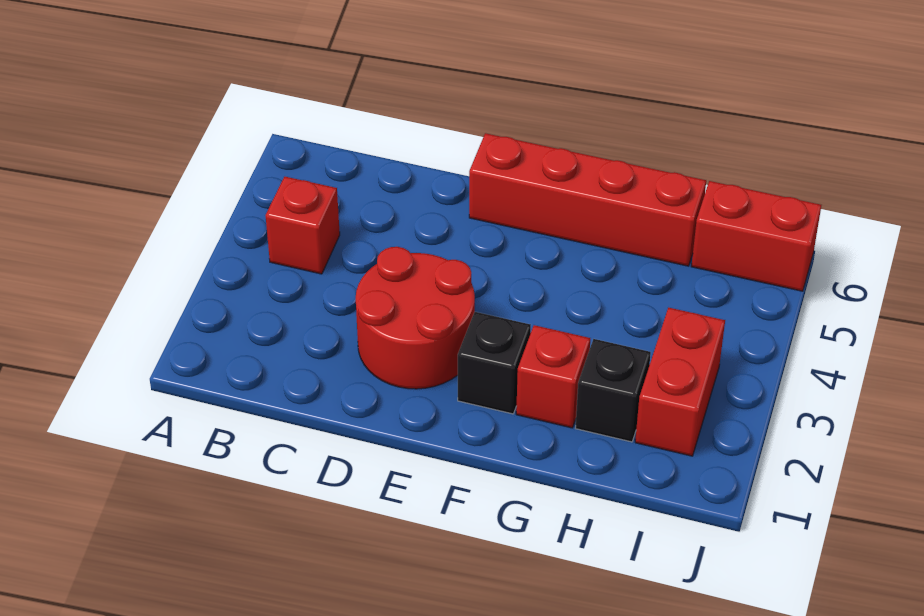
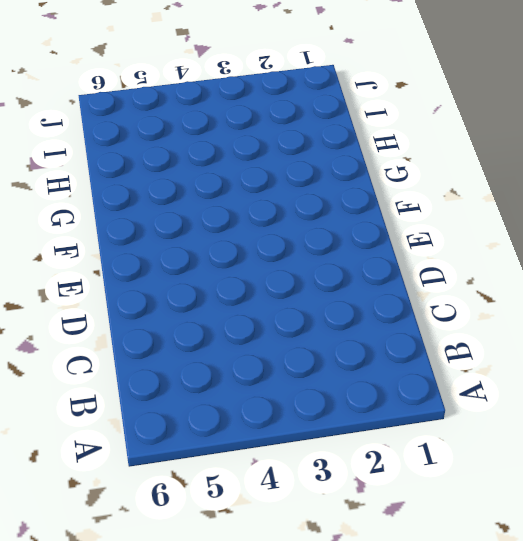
none -> red brick B4 level 1
none -> red round brick D2:E3 level 1

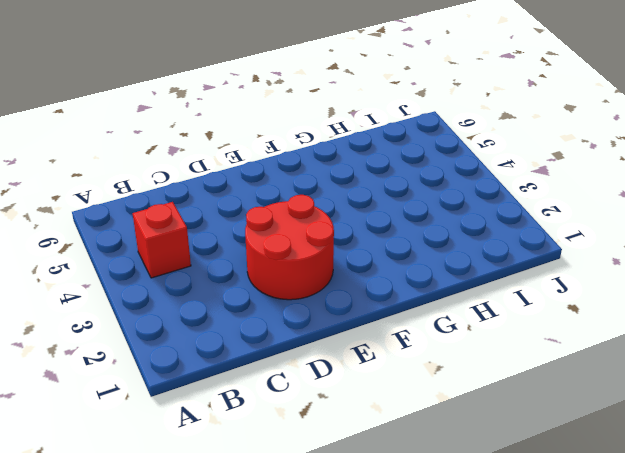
none -> red brick E6:H6 level 1
none -> black brick F2 level 1

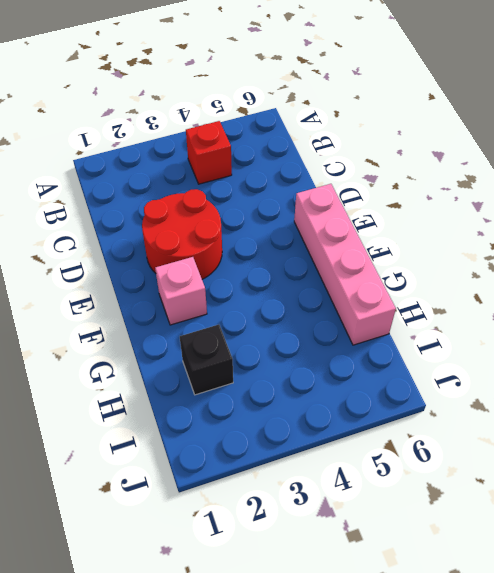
pink brick E6:H6 level 1 -> red brick E6:H6 level 1
pink brick F2 level 1 -> black brick F2 level 1
none -> red brick G2 level 1
none -> red brick I2:I3 level 1

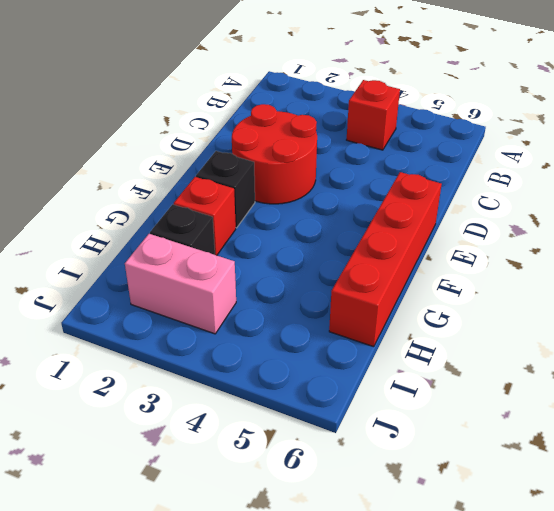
pink brick I2:I3 level 1 -> red brick I2:I3 level 1
none -> red brick I6:J6 level 1

